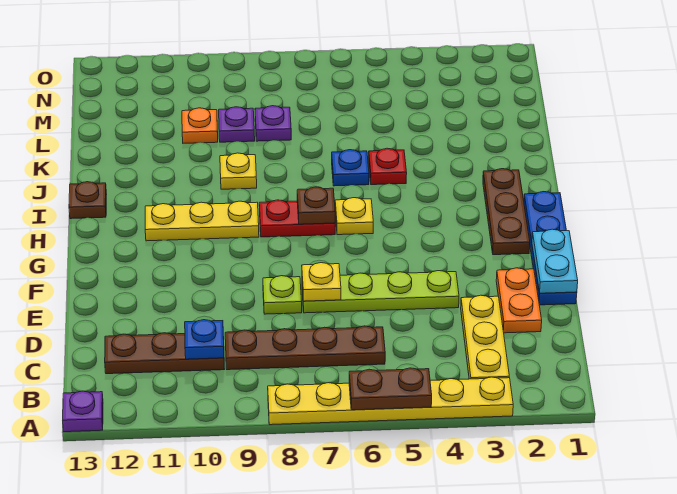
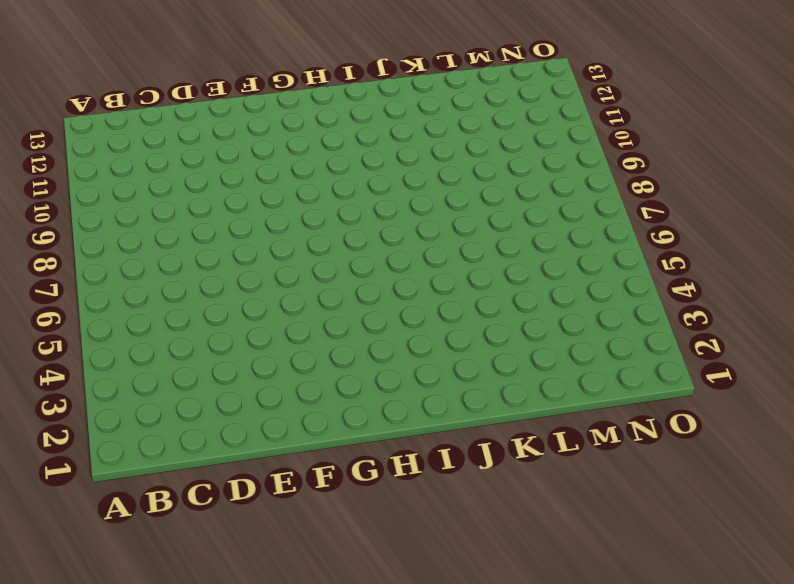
none -> yellow plate A3:A8 level 1
none -> purple plate A13 level 1
none -> yellow plate B3:D3 level 1

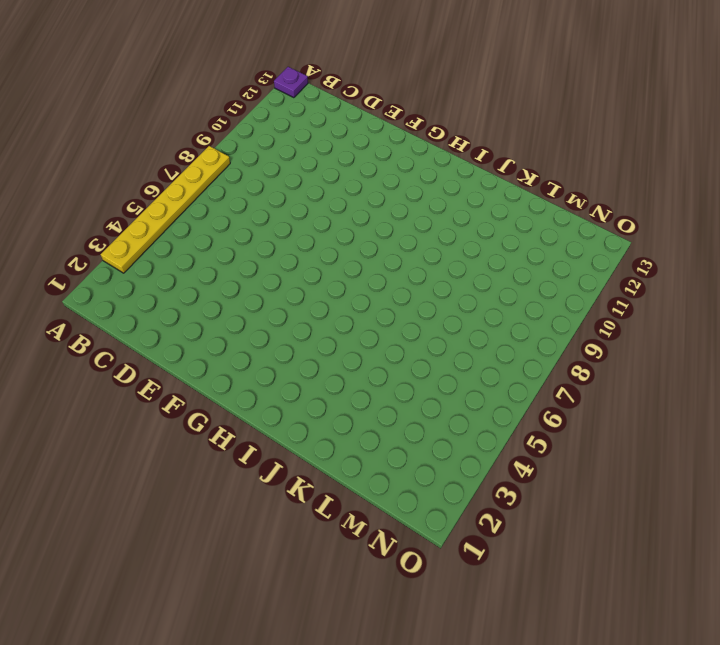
none -> yellow plate B3:D3 level 1
none -> brown plate C6:C9 level 1
none -> brown plate C10:C12 level 1

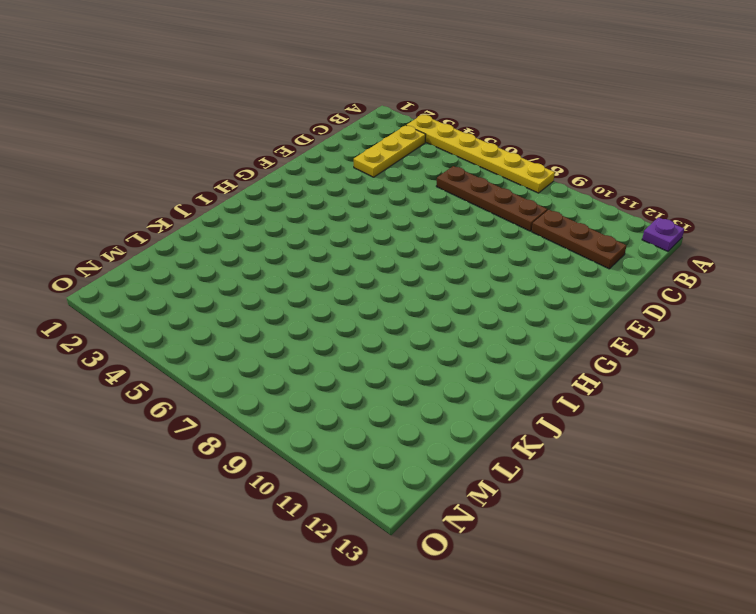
none -> orange plate D2:E2 level 1
none -> blue plate E1:H1 level 1
none -> lime plate E4:E7 level 1

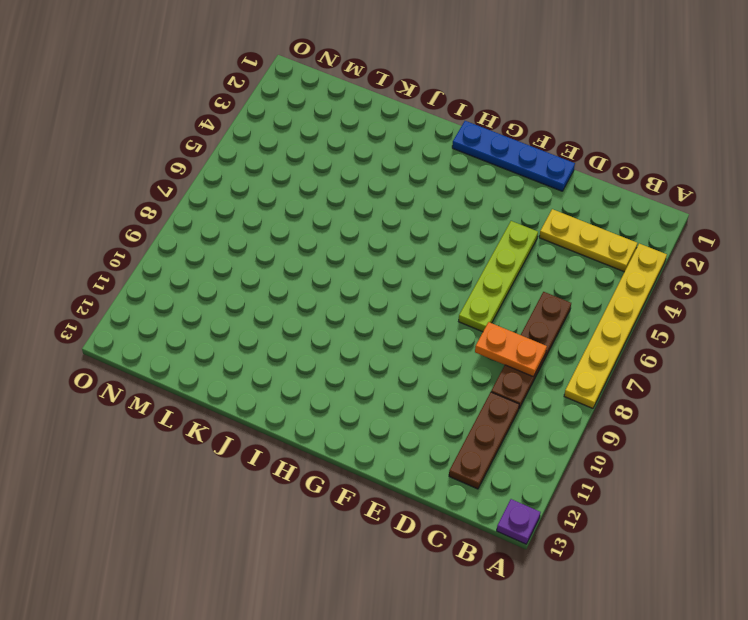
orange plate C8:D8 level 2 -> orange plate D2:E2 level 1
none -> lime plate E8 level 1
none -> brown plate G2:I2 level 1
none -> yellow plate H6 level 1

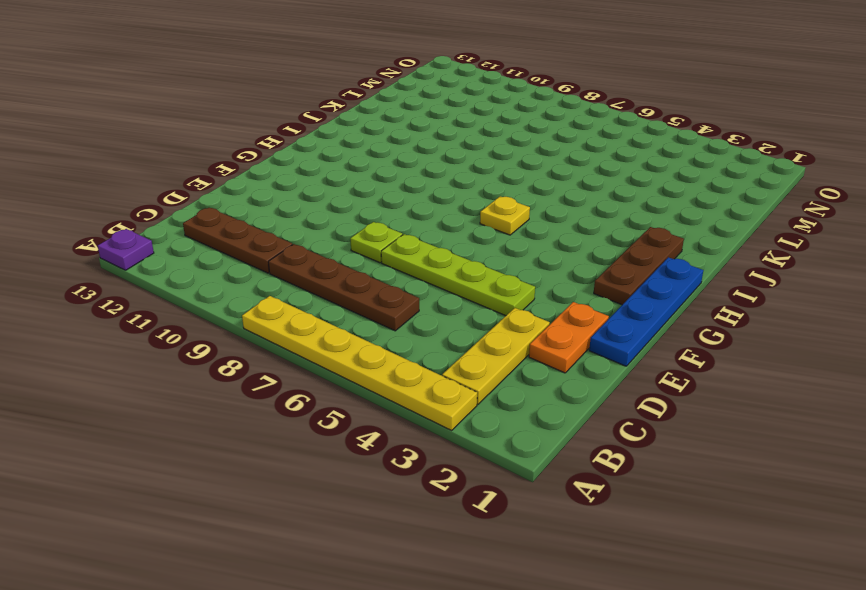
none -> red plate H7:H8 level 1
none -> yellow plate H9:H11 level 1
none -> brown plate I13 level 1

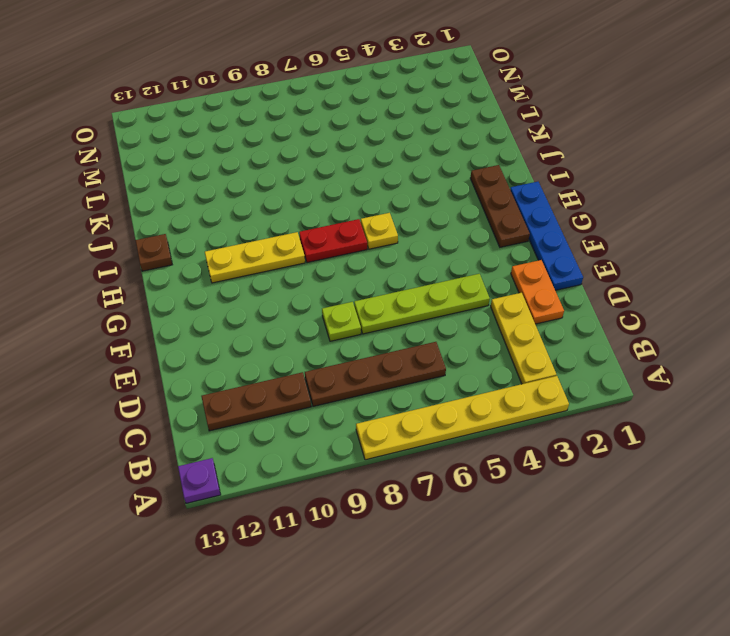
none -> red plate J5 level 1
none -> blue plate J6 level 1
none -> yellow plate J9 level 1

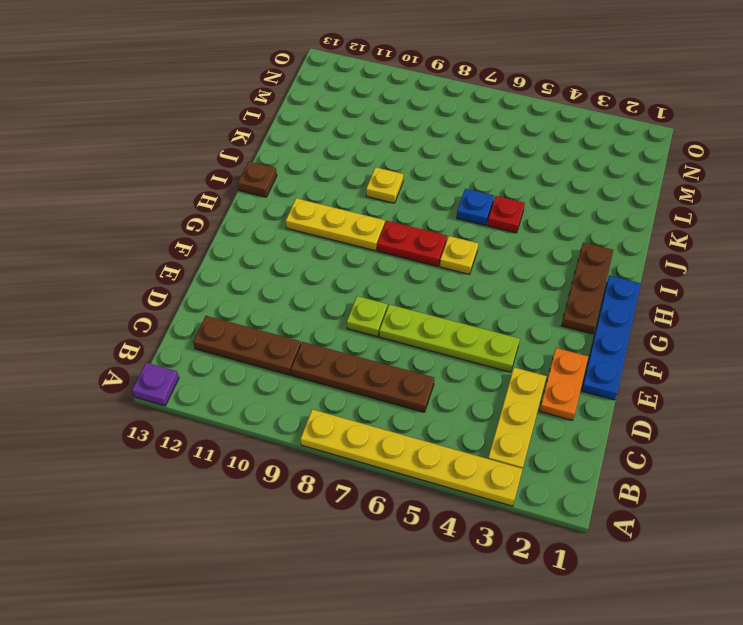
none -> purple plate L8 level 1
none -> purple plate L9 level 1
none -> orange plate L10 level 1

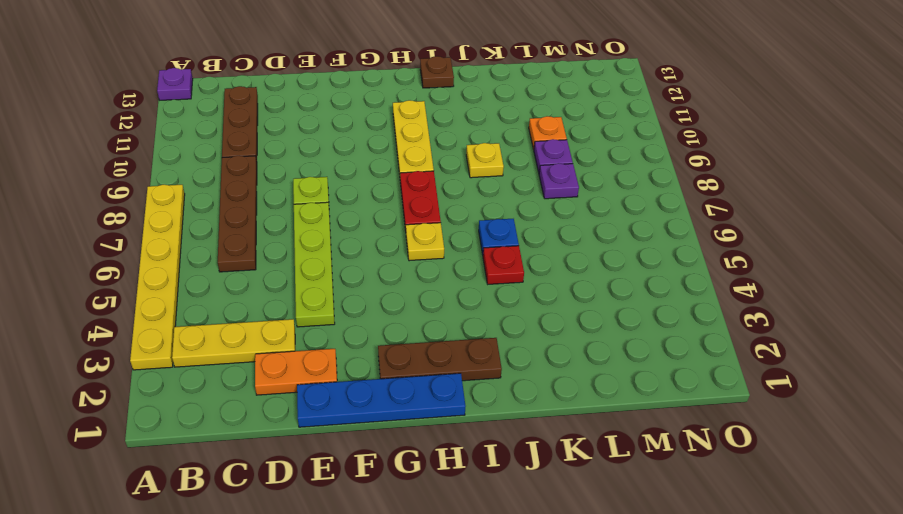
none -> brown plate A5:A6 level 2
none -> blue plate C10 level 2
none -> cyan plate E1:F1 level 2

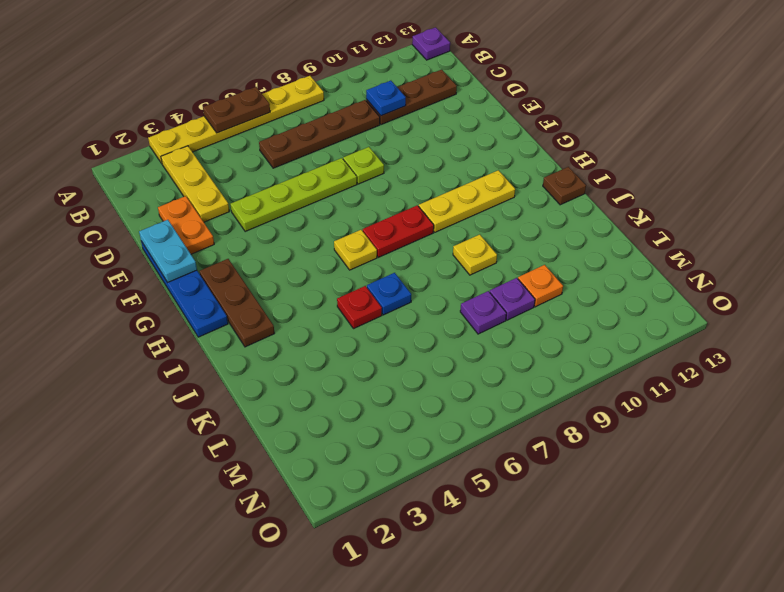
none -> yellow plate E7 level 2
none -> brown plate H7 level 2

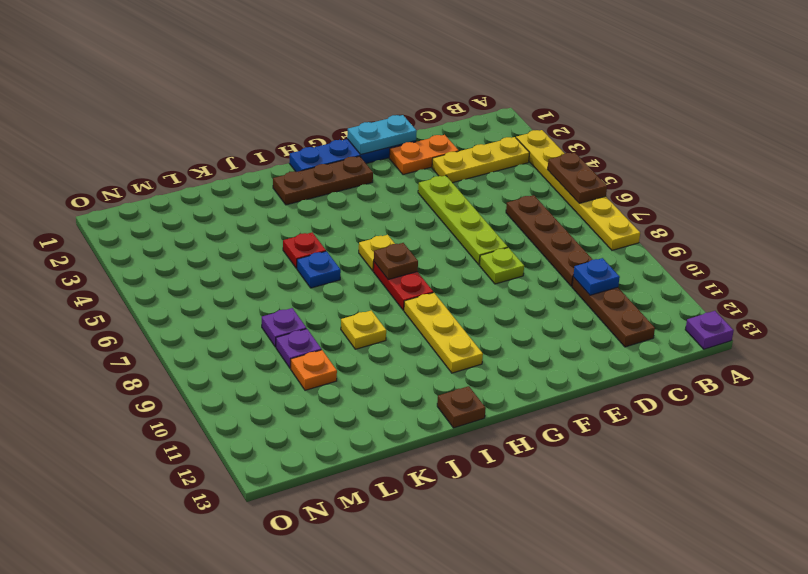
none -> yellow plate E7 level 2

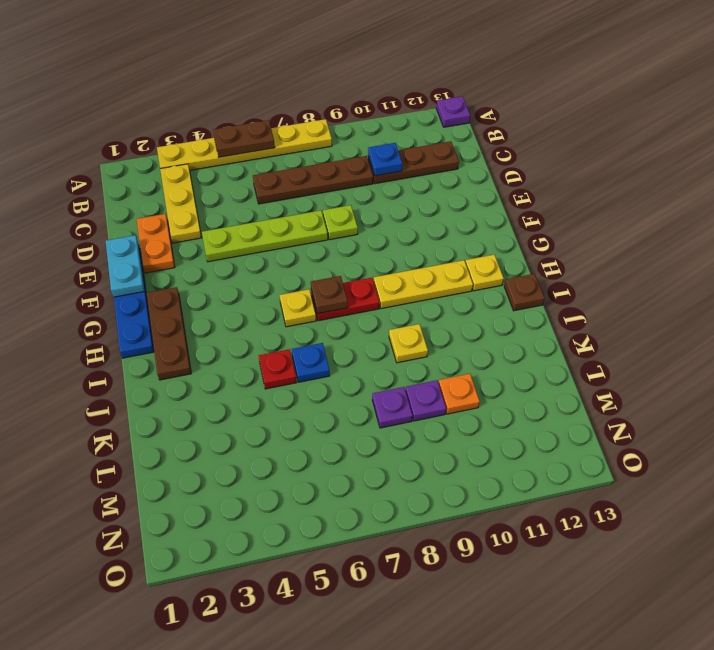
yellow plate H12 level 1 -> yellow plate E7 level 2

